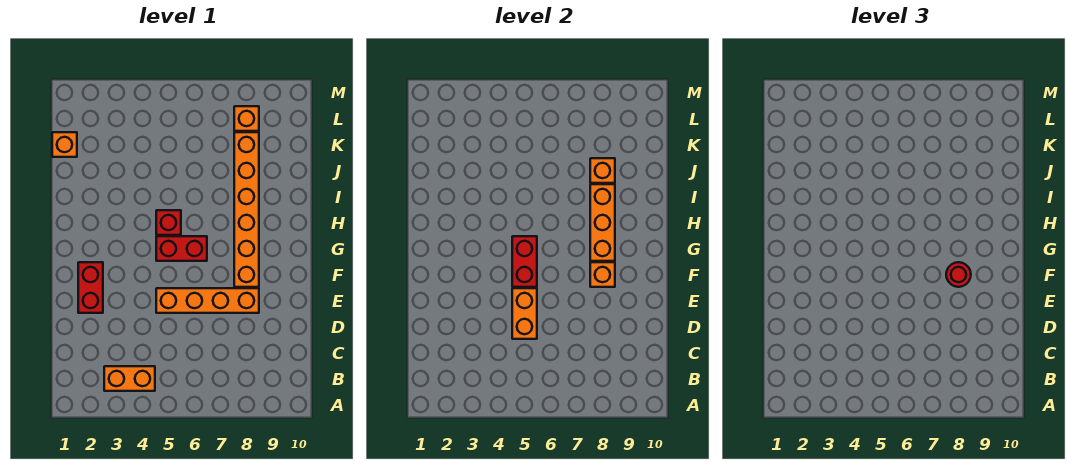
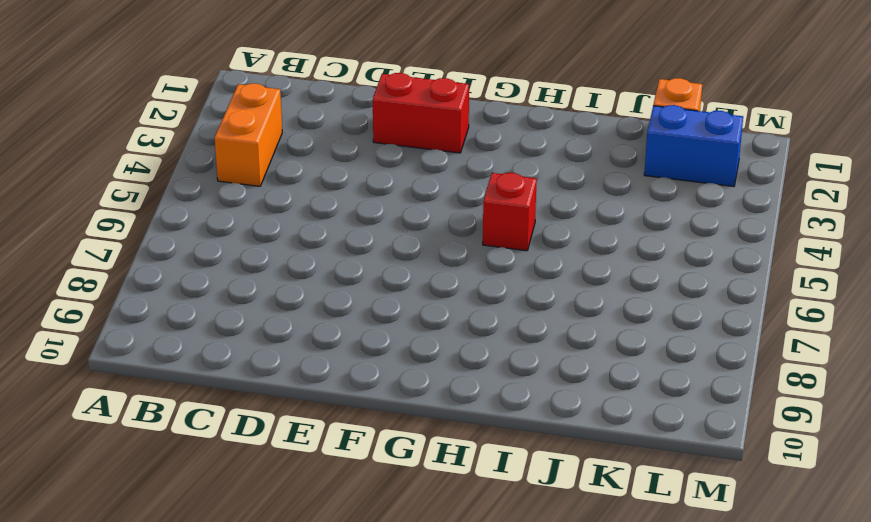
blue brick K2:L2 level 1 -> none
none -> orange brick E5:E8 level 1
none -> orange brick F8:K8 level 1
none -> red brick G5:G6 level 1

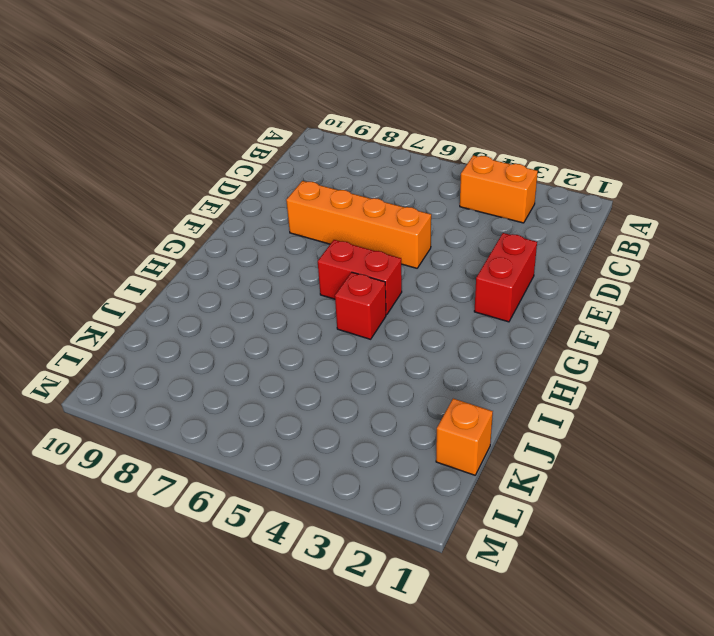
none -> orange brick F8:K8 level 1
none -> orange brick L8 level 1
none -> orange brick D5:E5 level 2

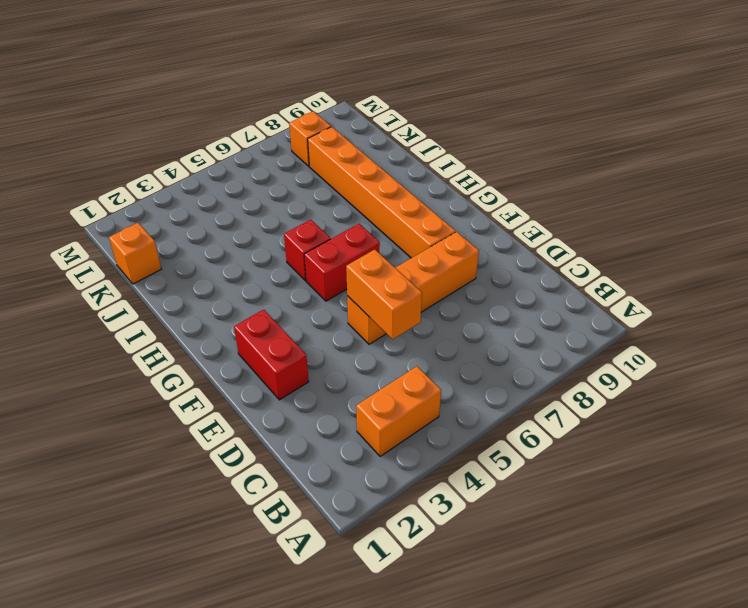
none -> red brick F5:G5 level 2
none -> orange brick F8 level 2
none -> orange brick G8:I8 level 2

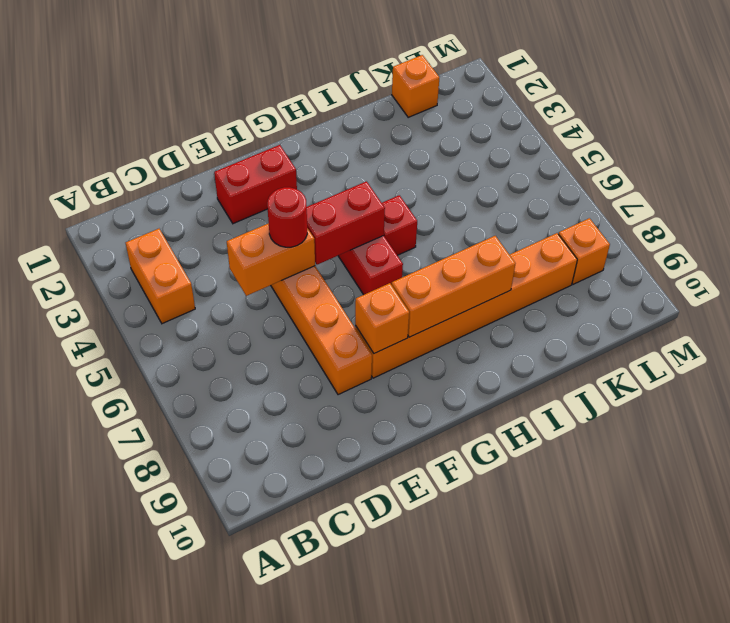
red round brick E5 level 3 -> red round brick F8 level 3
none -> orange brick J8 level 2

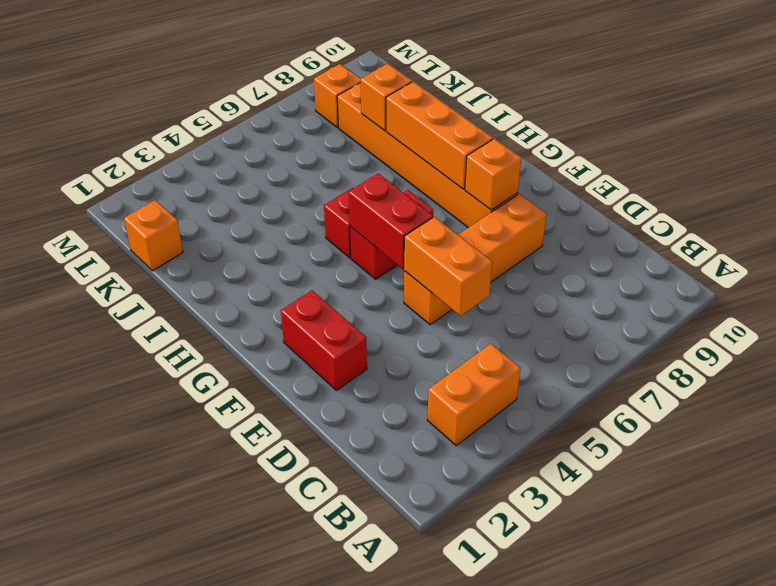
none -> red round brick F8 level 3

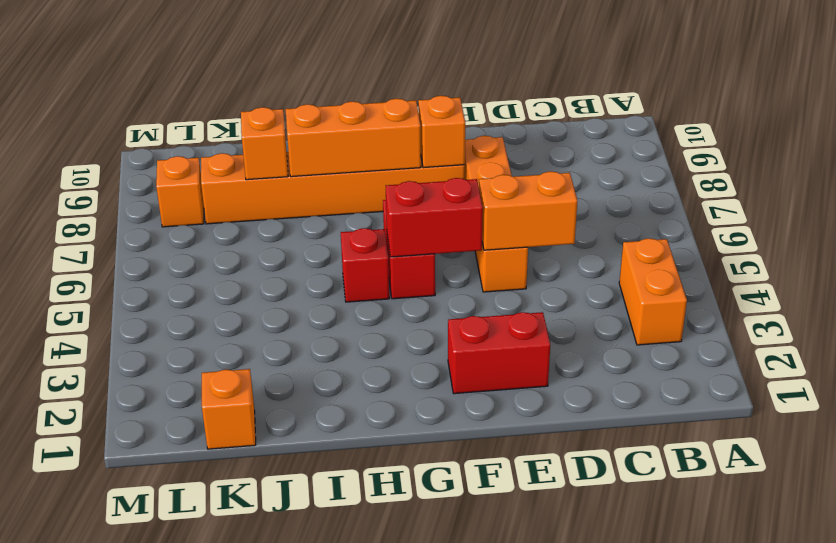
none -> red round brick F8 level 3

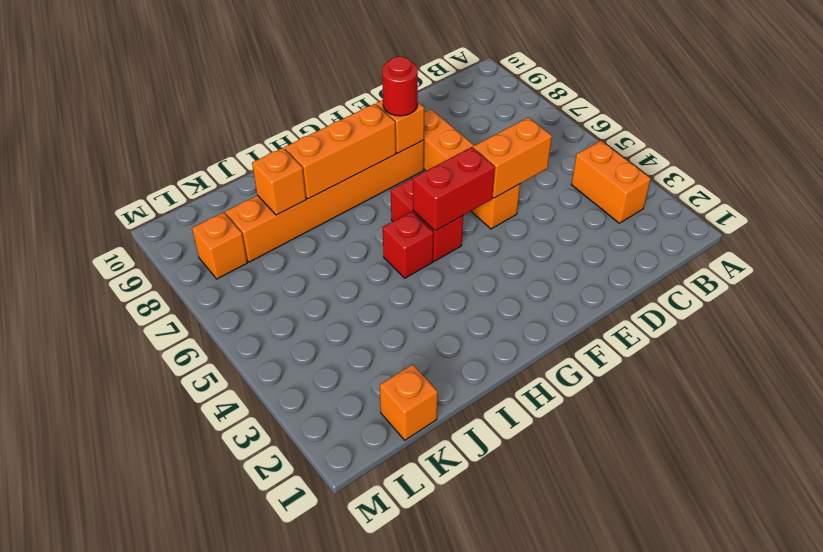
none -> red brick E2:F2 level 1

